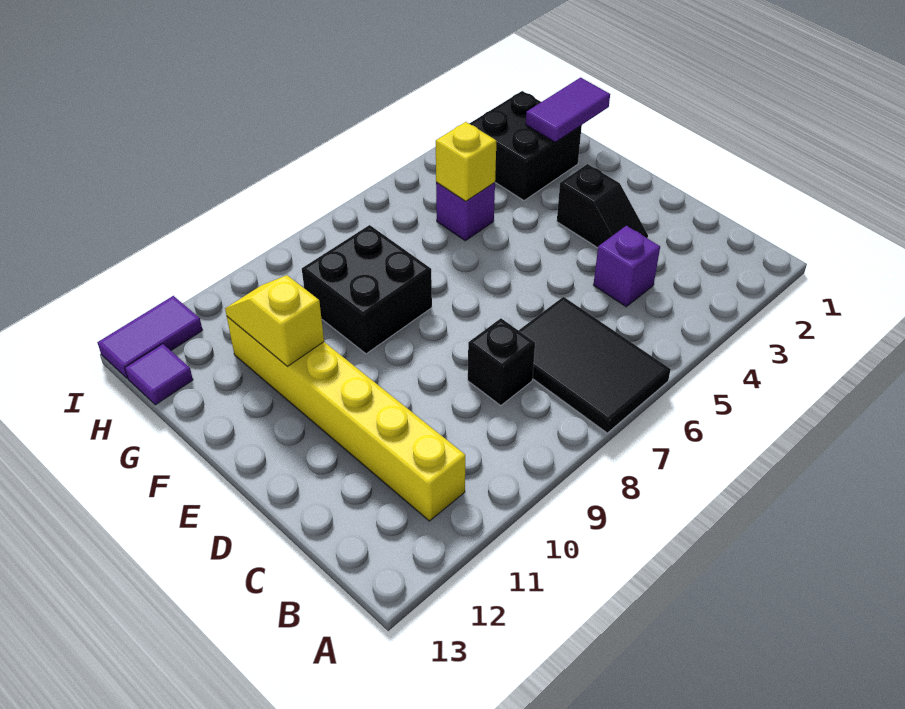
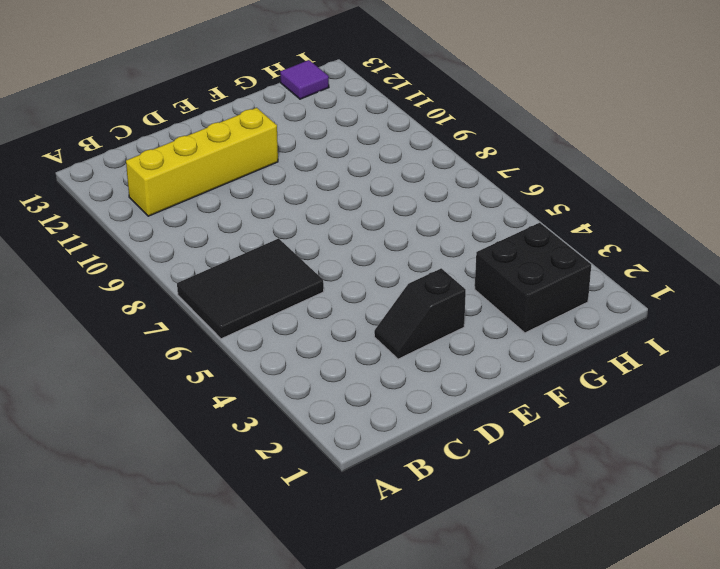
yellow brick B11:E11 level 1 -> yellow brick B11:G11 level 1
none -> purple brick C4 level 1
none -> black brick C8 level 1
none -> black brick F8:G9 level 1

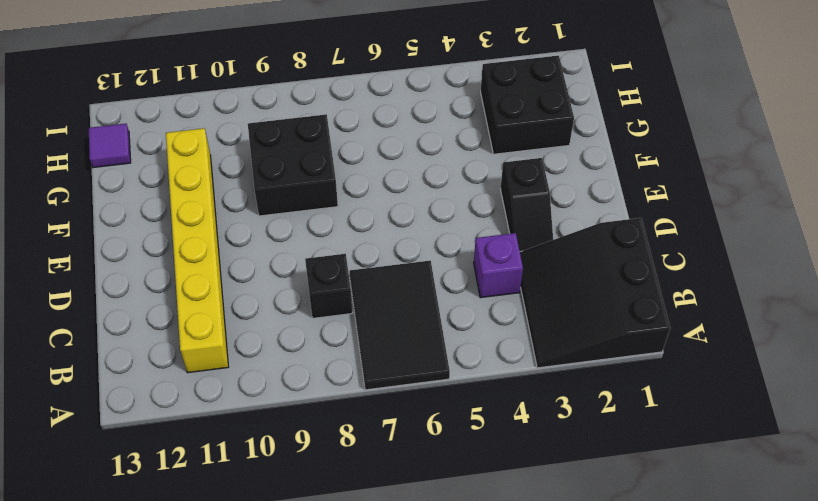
black slope A1:C3 level 1 top 1 -> none
none -> purple brick G5 level 1
none -> purple tile I12:I13 level 1
none -> yellow slope F11:G11 level 2 top F

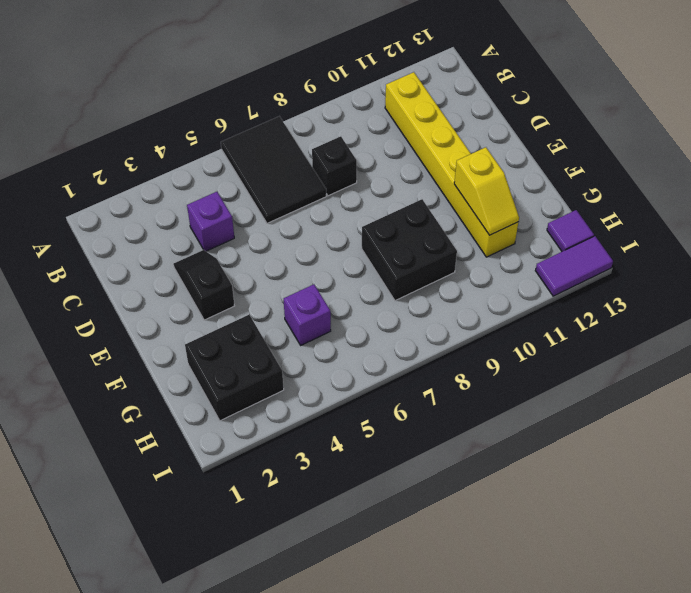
none -> purple tile G1:G2 level 2
none -> yellow brick G5 level 2

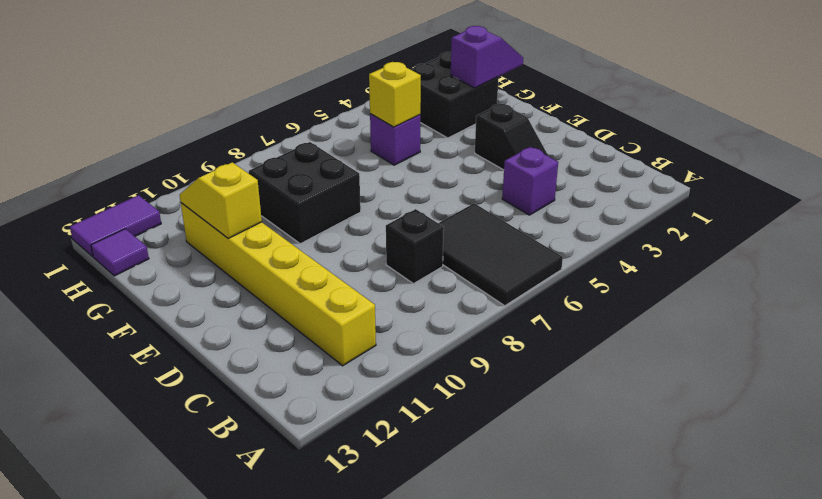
purple slope G1:G2 level 2 top 2 -> purple tile G1:G2 level 2

